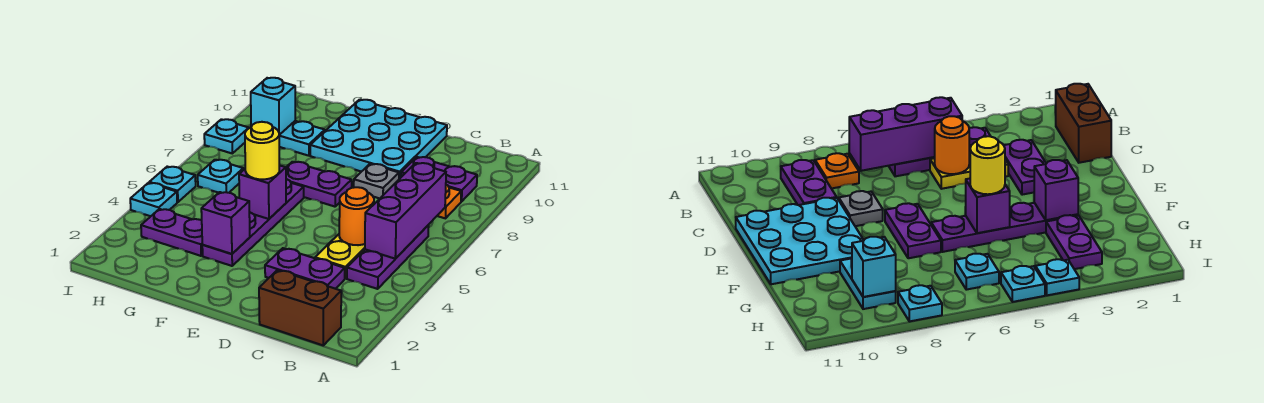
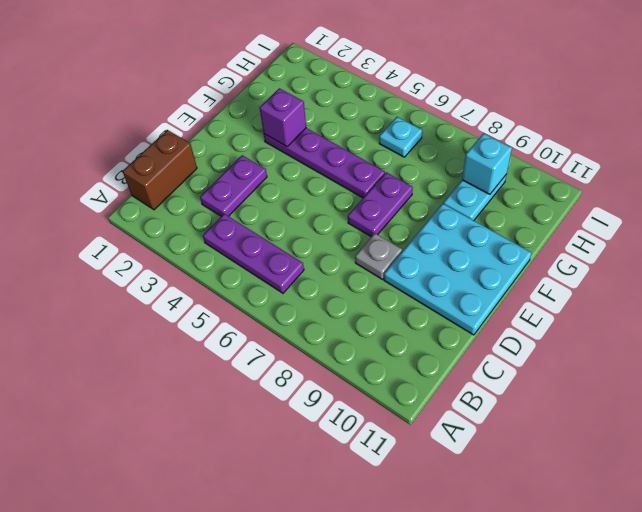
none -> orange plate B8 level 1
none -> purple plate B9:C9 level 1
none -> yellow plate C4:C5 level 1

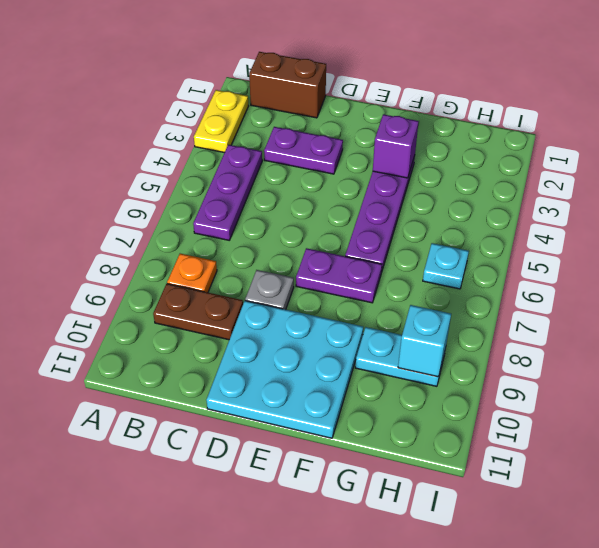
yellow plate A2:A3 level 1 -> yellow plate C4:C5 level 1
brown plate B9:C9 level 1 -> purple plate B9:C9 level 1
none -> purple plate G3:H3 level 1
none -> cyan plate I4 level 1
none -> cyan plate I5 level 1

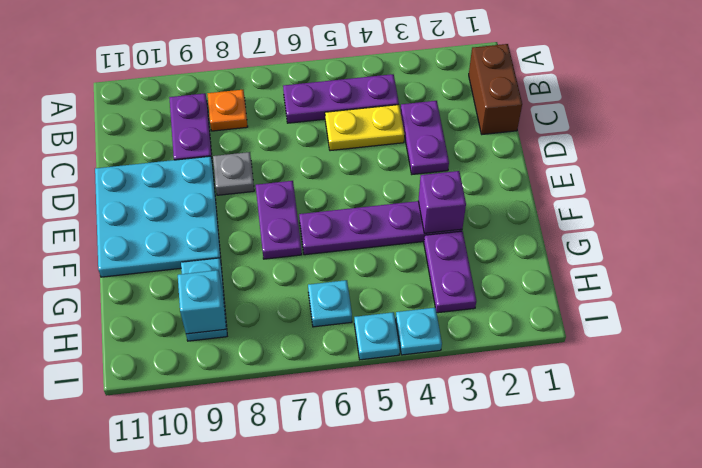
none -> cyan plate I8 level 1
none -> purple brick B5:B7 level 2
none -> orange round brick C5 level 2

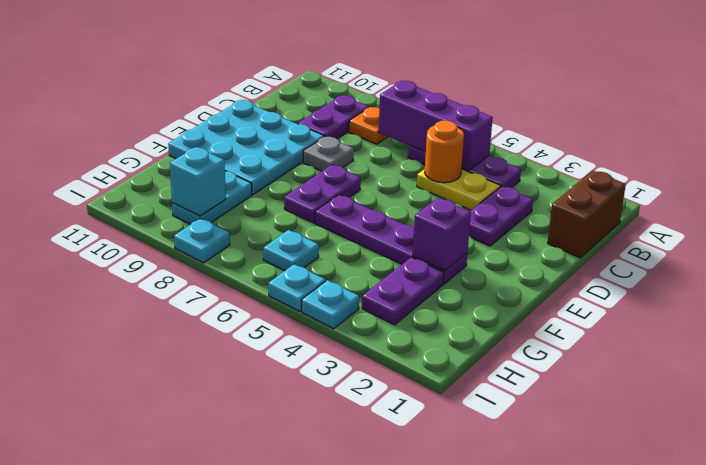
none -> purple brick F5 level 2
none -> yellow round brick F5 level 3

